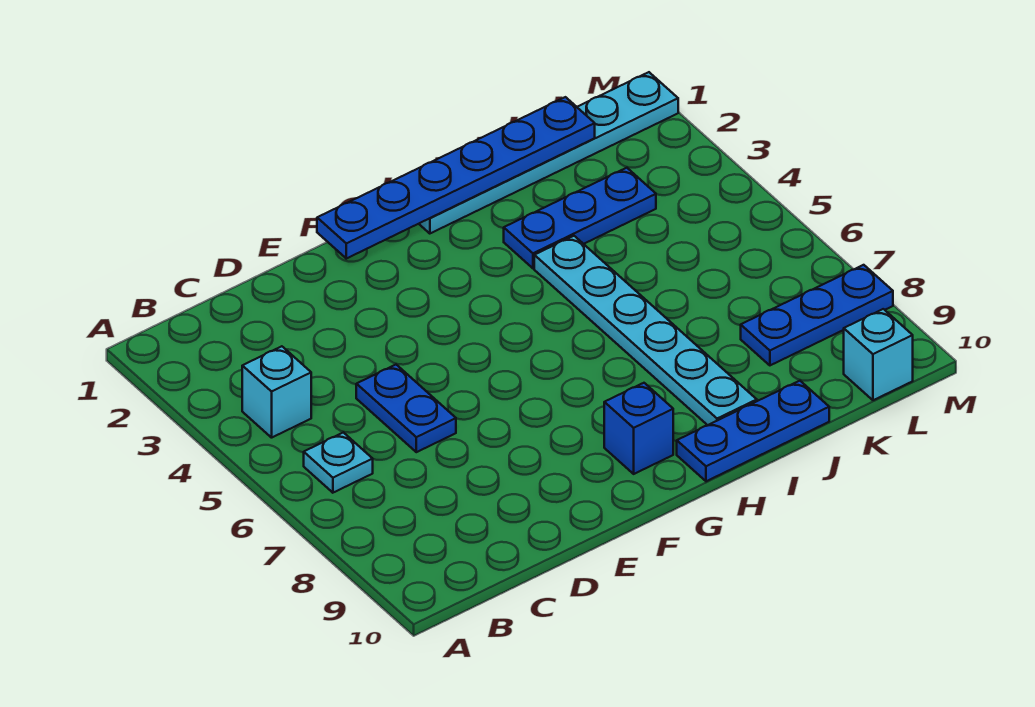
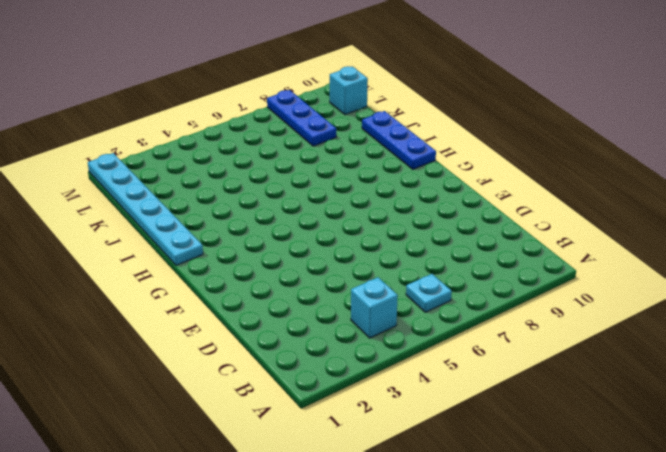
none -> blue plate D5:D6 level 1
none -> blue brick G9 level 1

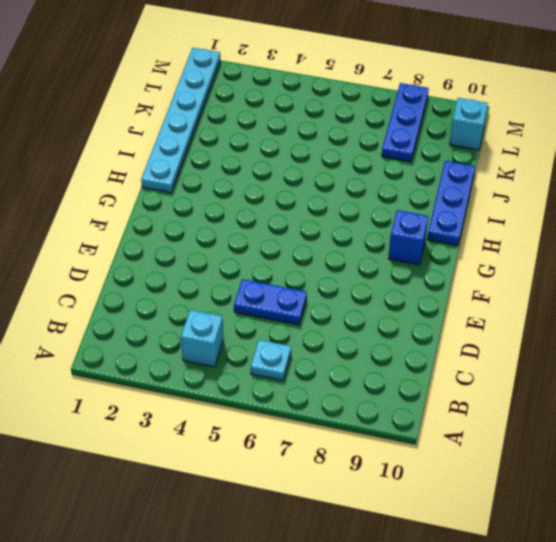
none -> blue plate I3:K3 level 1
none -> cyan plate I4:I9 level 1

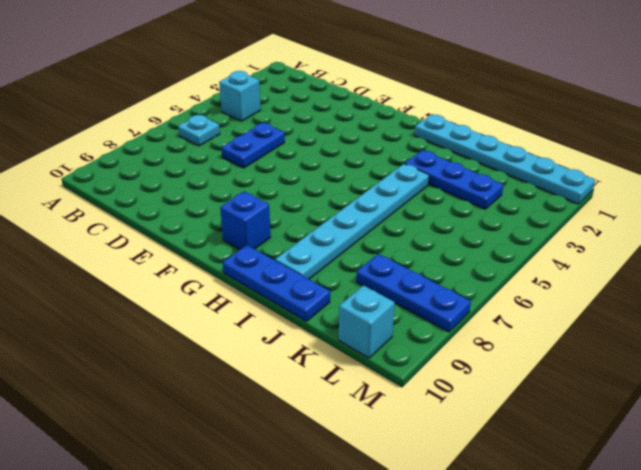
none -> blue plate F1:K1 level 2

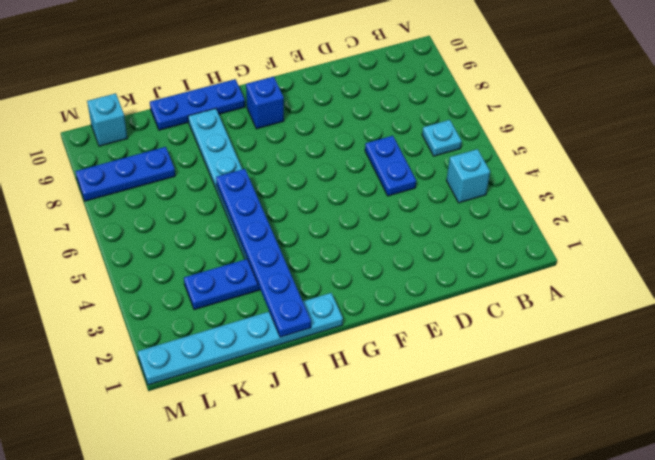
blue plate I1:I6 level 2 -> blue plate F1:K1 level 2

